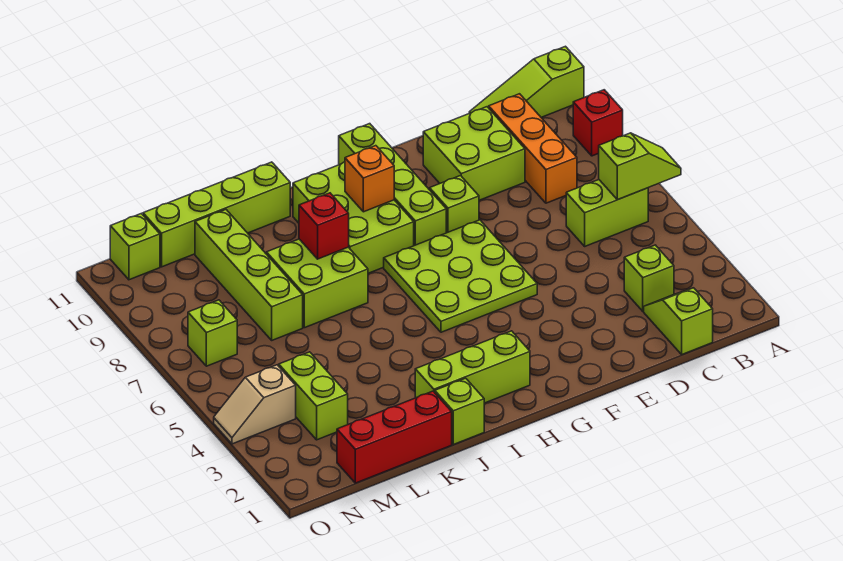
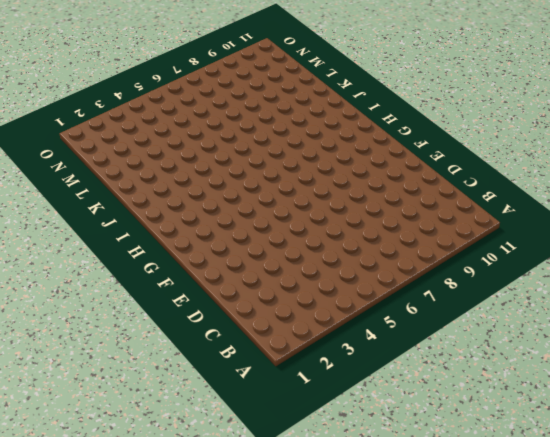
none -> red brick A9 level 1
none -> lime slope A11:C11 level 1 top A
none -> lime brick B6:C6 level 1

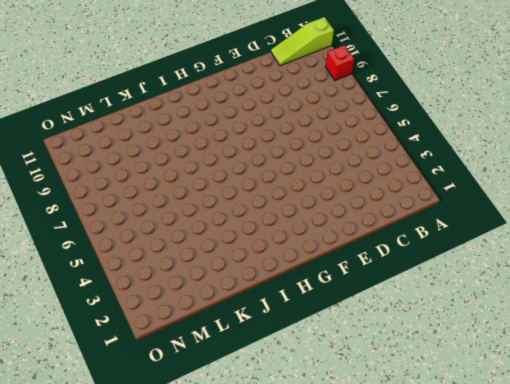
none -> lime brick B6:C6 level 1
none -> lime slope C1:C2 level 1 top 1
none -> lime brick C3 level 1

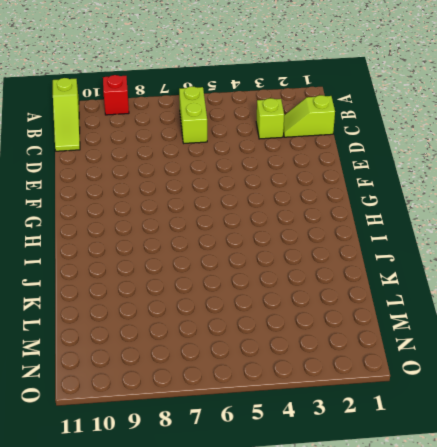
none -> orange brick C8:C10 level 1
none -> lime brick D9:E10 level 1
none -> lime plate F5:H7 level 1

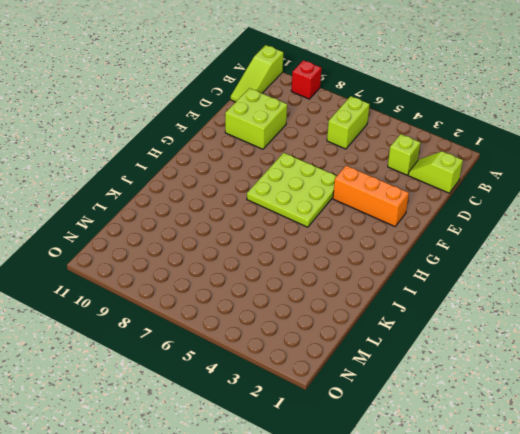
orange brick F2:F4 level 1 -> orange brick C8:C10 level 1
none -> lime brick F8 level 1
none -> lime brick G8:G11 level 1
none -> lime brick H2:J2 level 1

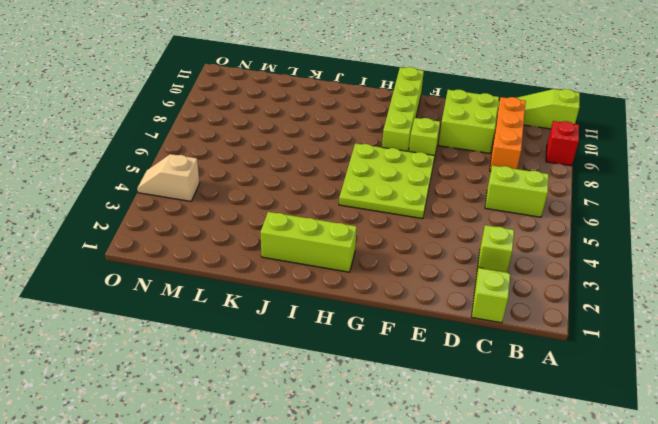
none -> lime brick H8:I10 level 1
none -> lime brick J1 level 1
none -> lime brick J7:K8 level 1

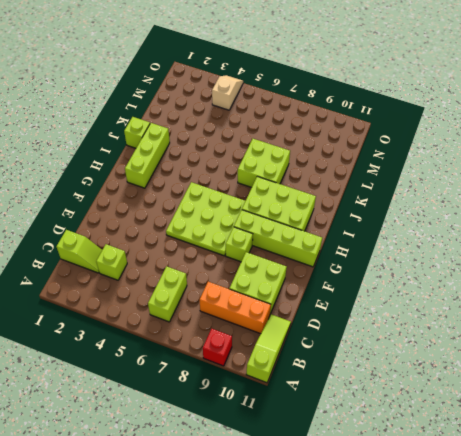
none -> lime brick J11:M11 level 1
none -> red brick K1:M1 level 1
none -> lime brick L7:L10 level 1

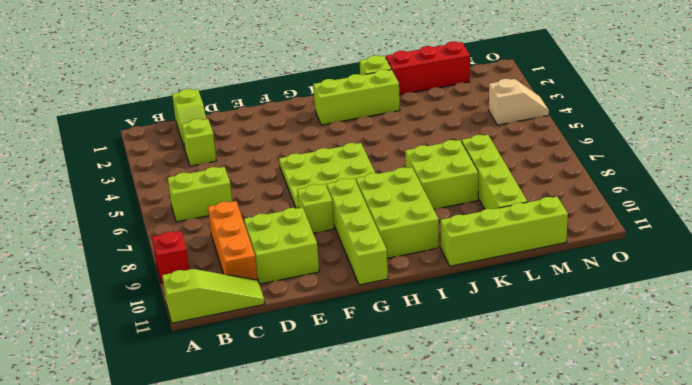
none -> lime brick M3:M4 level 1
none -> lime brick N7 level 1
none -> lime brick N11 level 1

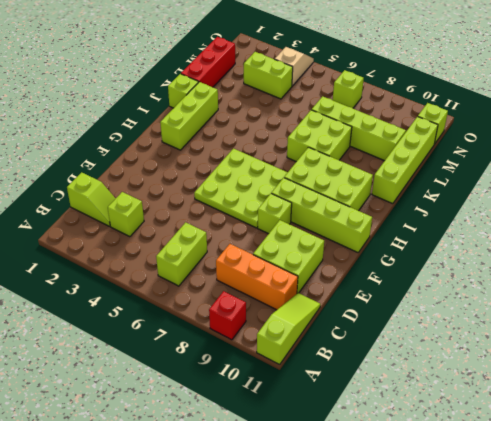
none -> lime slope A6:B6 level 2 top B
none -> orange brick H9 level 2
none -> red brick J8 level 2

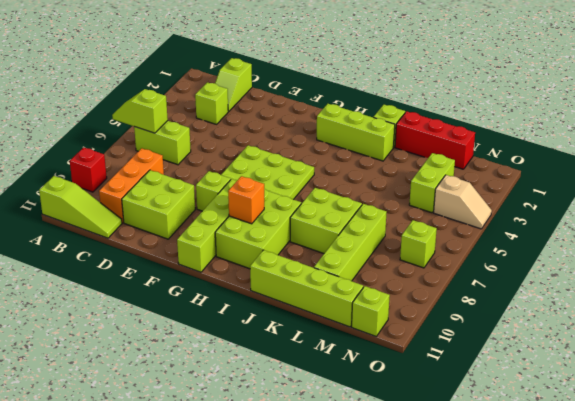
none -> red brick J8 level 2

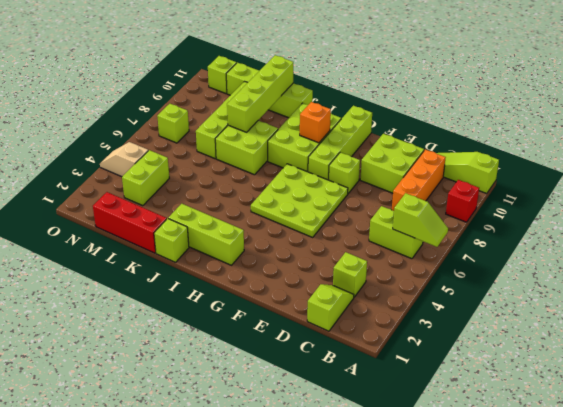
lime brick K8:K11 level 2 -> none
none -> red brick J8 level 2

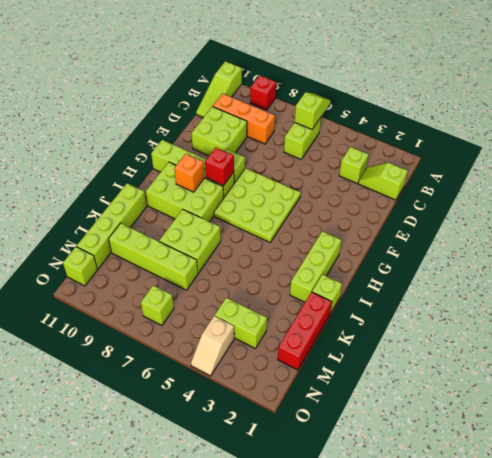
red brick G8 level 2 -> red brick J8 level 2

